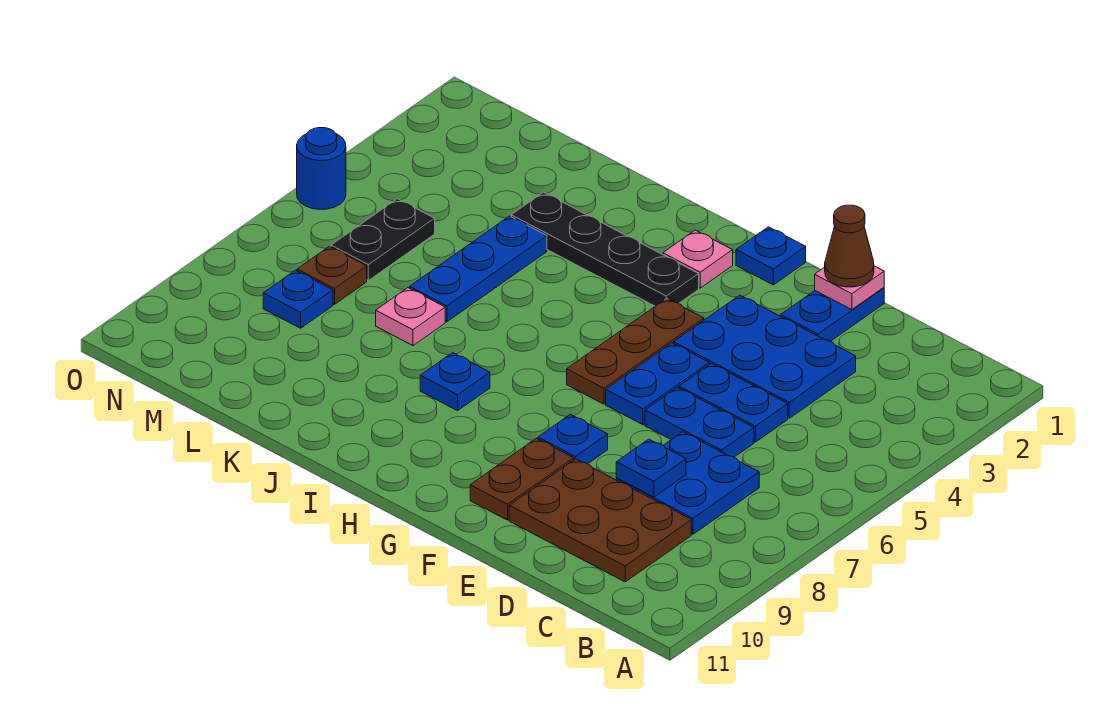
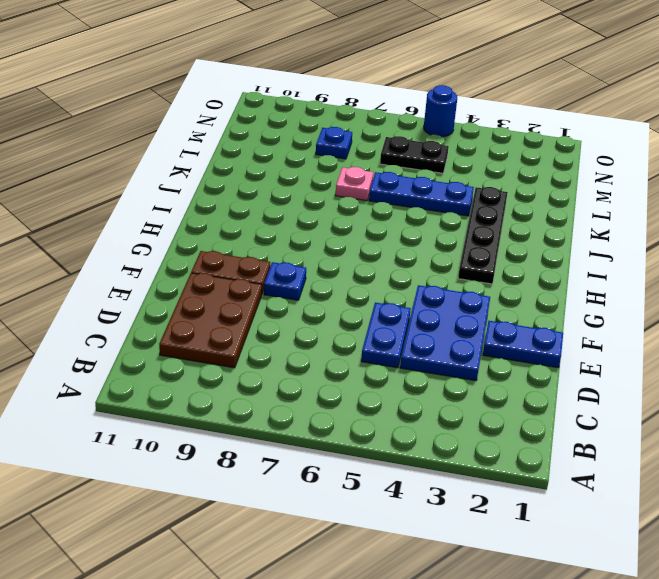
none -> blue plate C7:D8 level 1
none -> blue plate D6:E6 level 1
none -> blue plate F5:F6 level 1

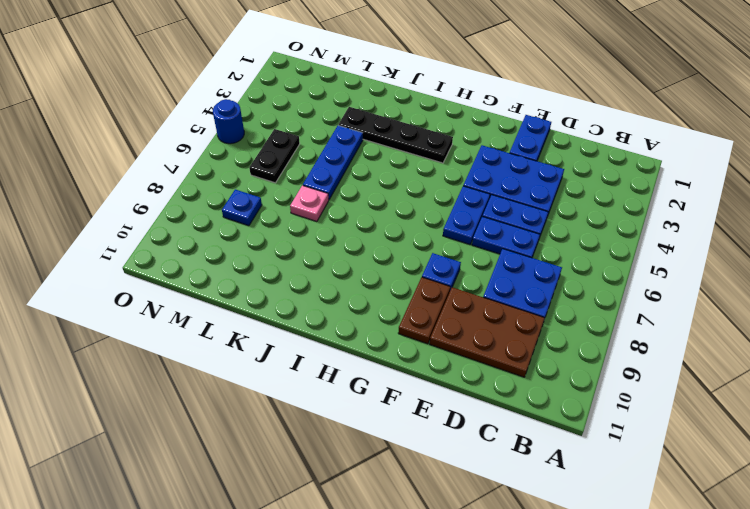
none -> blue plate G1 level 1
none -> brown plate G4:G6 level 1
none -> pink plate H2 level 1

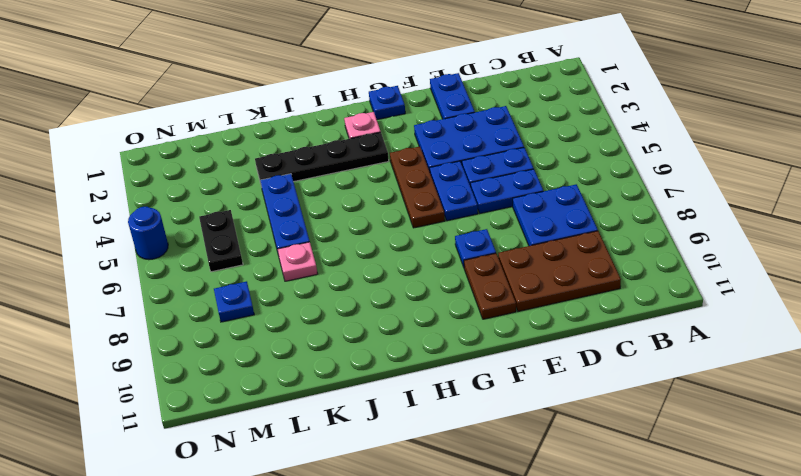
none -> blue plate I8 level 1
none -> brown plate M7 level 1
none -> blue plate D8 level 2

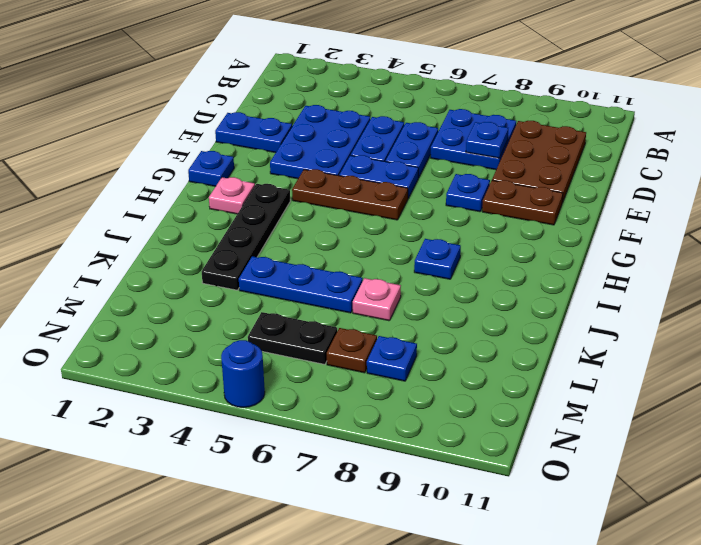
none -> pink plate E1 level 2
none -> brown cone E1 level 3

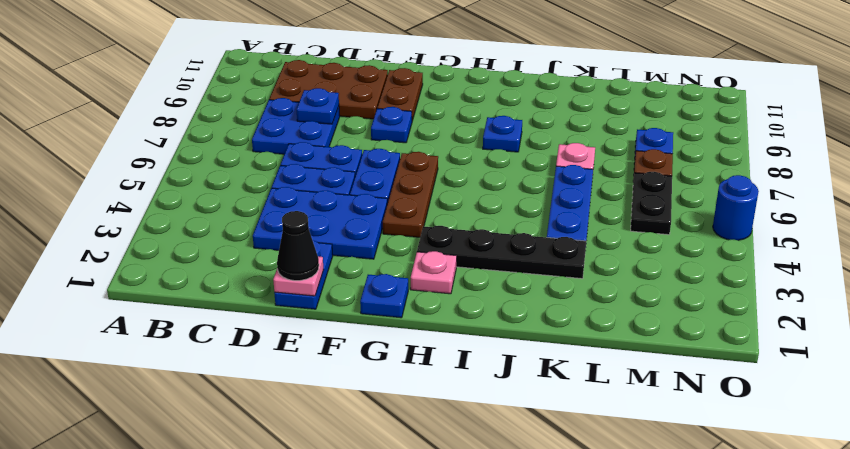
black cone E1 level 3 -> brown cone E1 level 3

